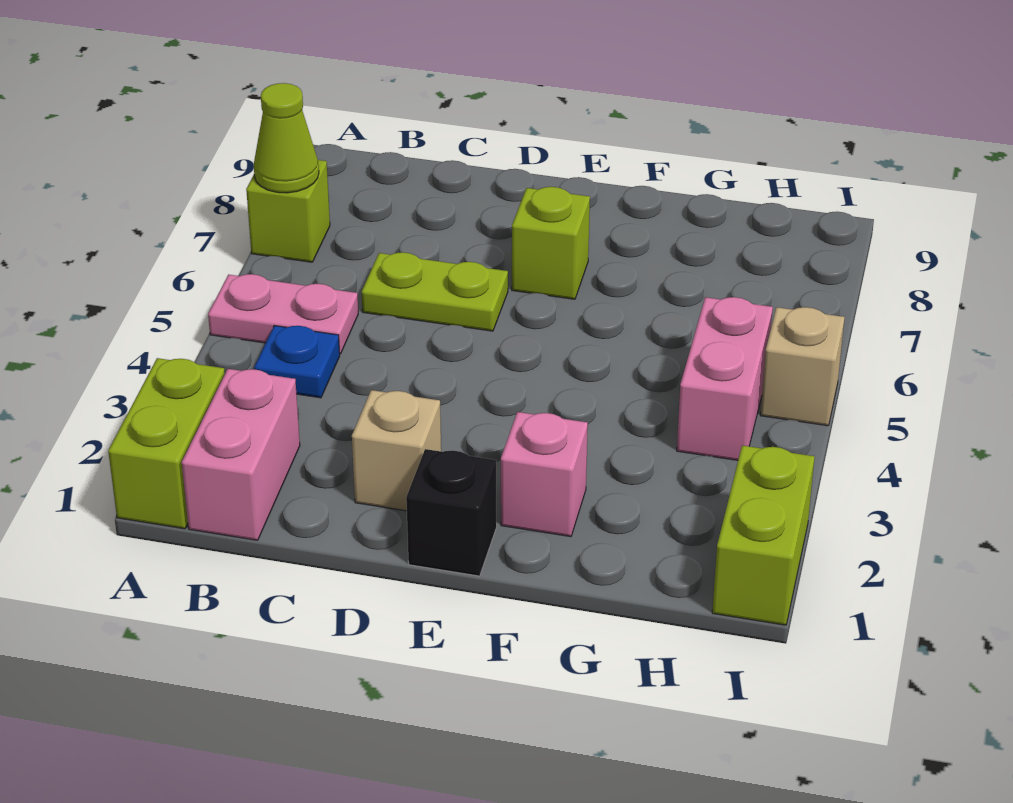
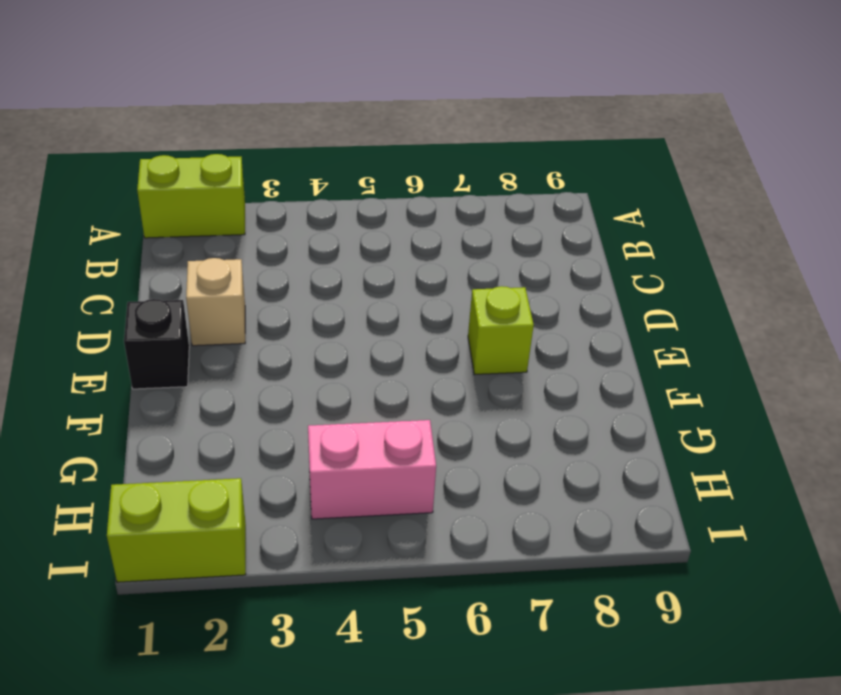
none -> pink plate A5:B5 level 1
none -> lime brick A7 level 1
none -> pink brick B1:B2 level 1

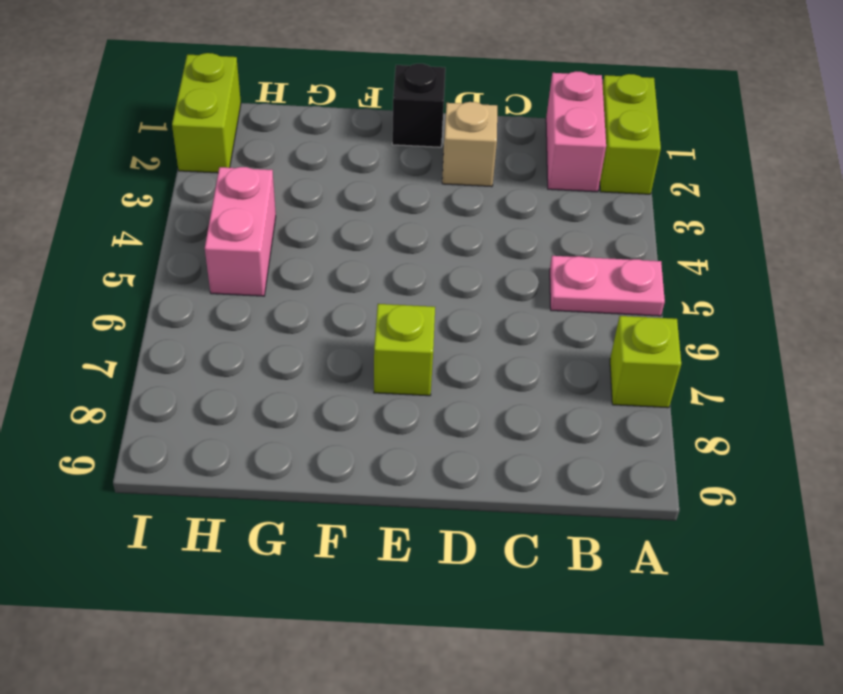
none -> blue plate B4 level 1
none -> lime plate C6:D6 level 1
none -> pink brick F2 level 1

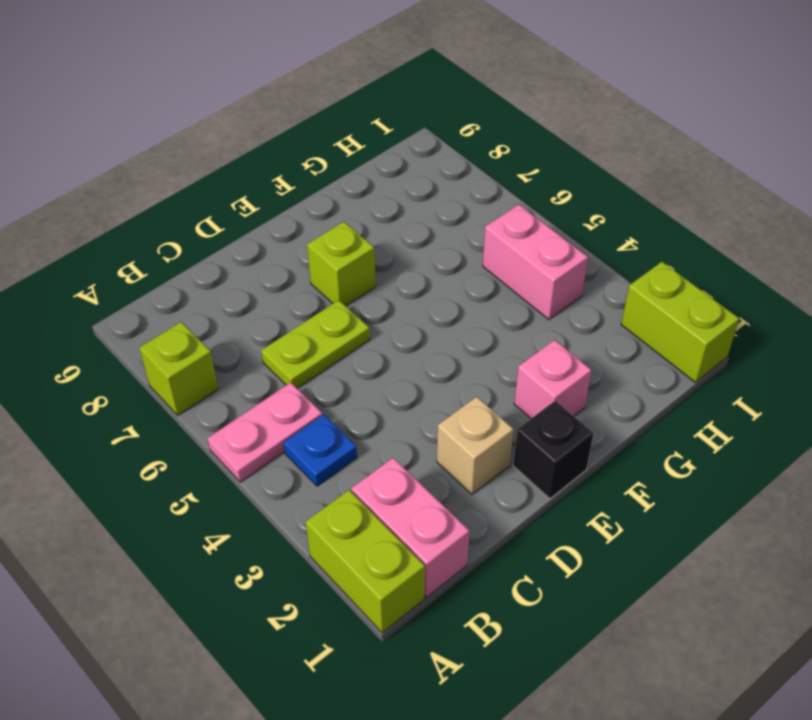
none -> tan brick I5 level 1
none -> lime cone A7 level 2

